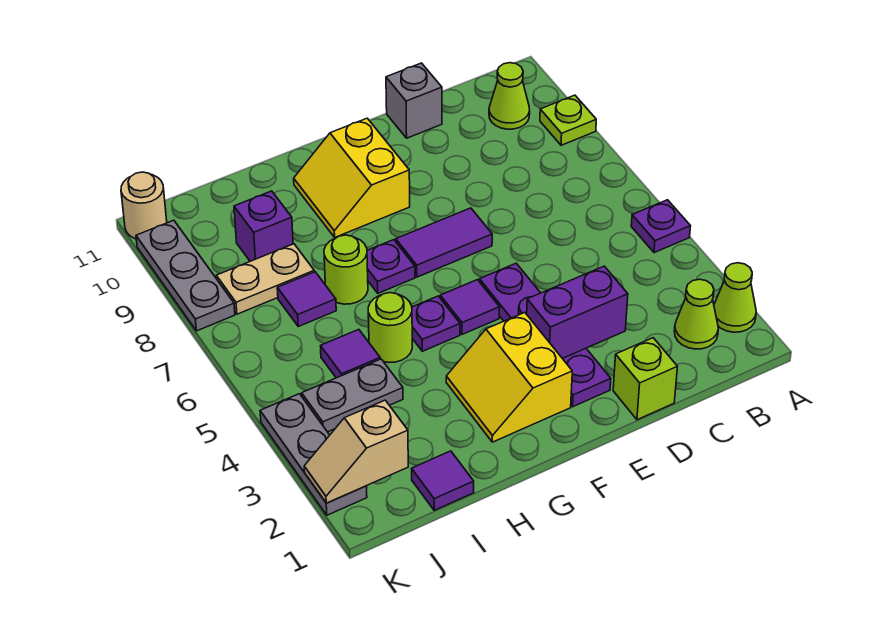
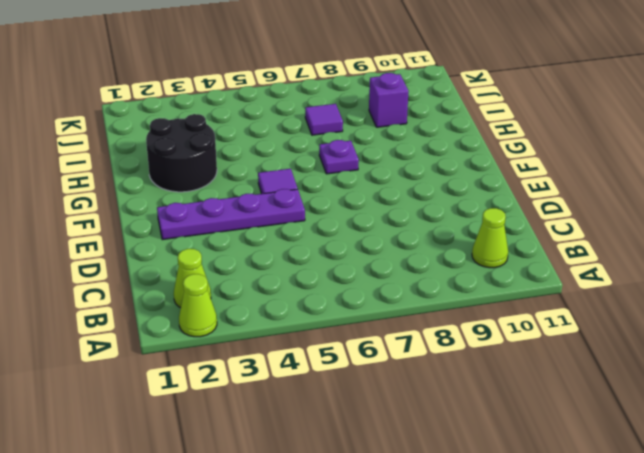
black round brick G2:H3 level 1 -> yellow slope F2:G3 level 1 top F
none -> purple plate A5 level 1
none -> lime plate A9 level 1
none -> lime brick D1 level 1

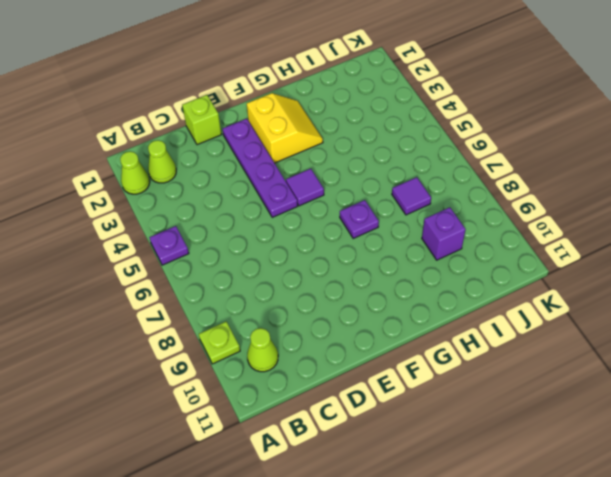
none -> grey brick D11 level 1
none -> purple tile E7:F7 level 1
none -> yellow slope F9:G10 level 1 top F

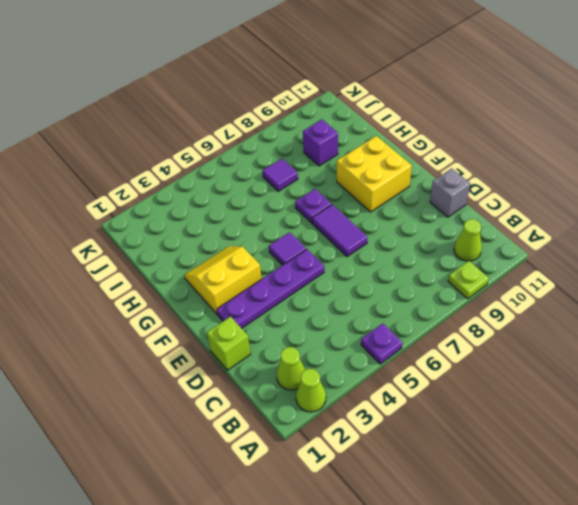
yellow brick F9:G10 level 1 -> yellow slope F9:G10 level 1 top F
none -> purple plate G5 level 1
none -> lime round brick H5 level 1
none -> lime round brick H7 level 1

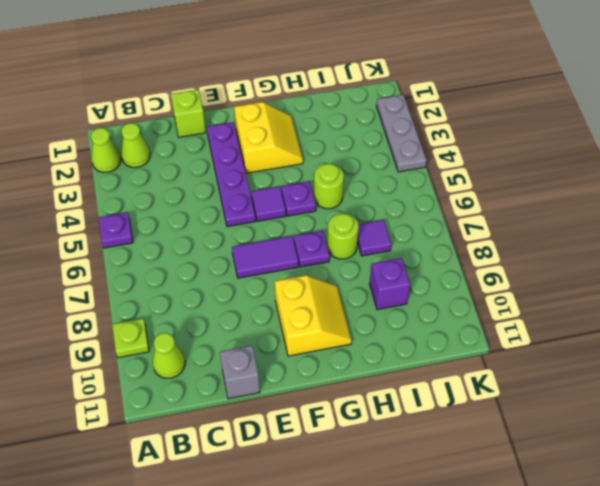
none -> purple tile I1 level 1
none -> grey plate I4:J4 level 1
none -> purple tile I5 level 1

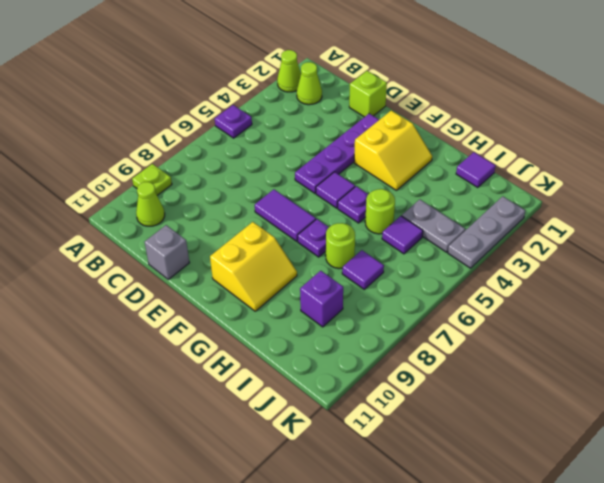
none -> tan plate I8:J8 level 1
none -> grey plate K8:K10 level 1
none -> tan round brick K11 level 1

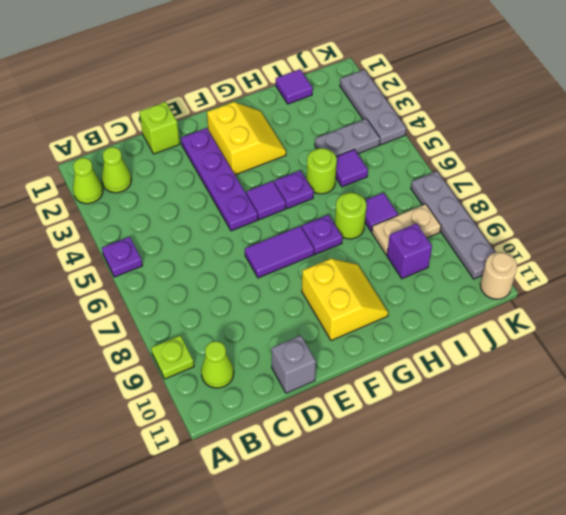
grey plate K7:K10 level 1 -> grey plate K8:K10 level 1
none -> purple brick D3:E3 level 2
none -> tan slope J2:K2 level 2 top J

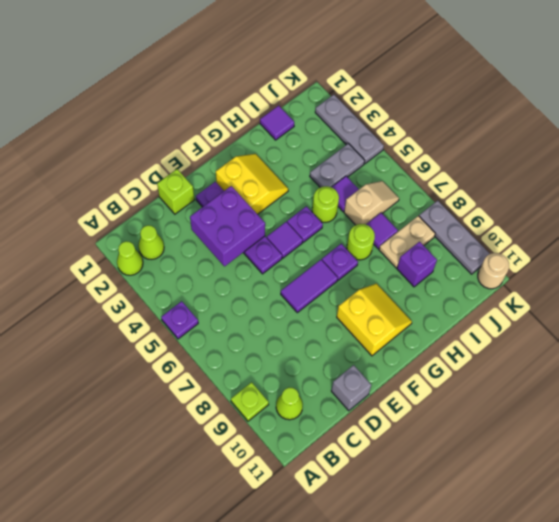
purple brick D3:E4 level 2 -> purple brick D3:E3 level 2
tan slope I6:J6 level 1 top I -> tan slope J2:K2 level 2 top J

